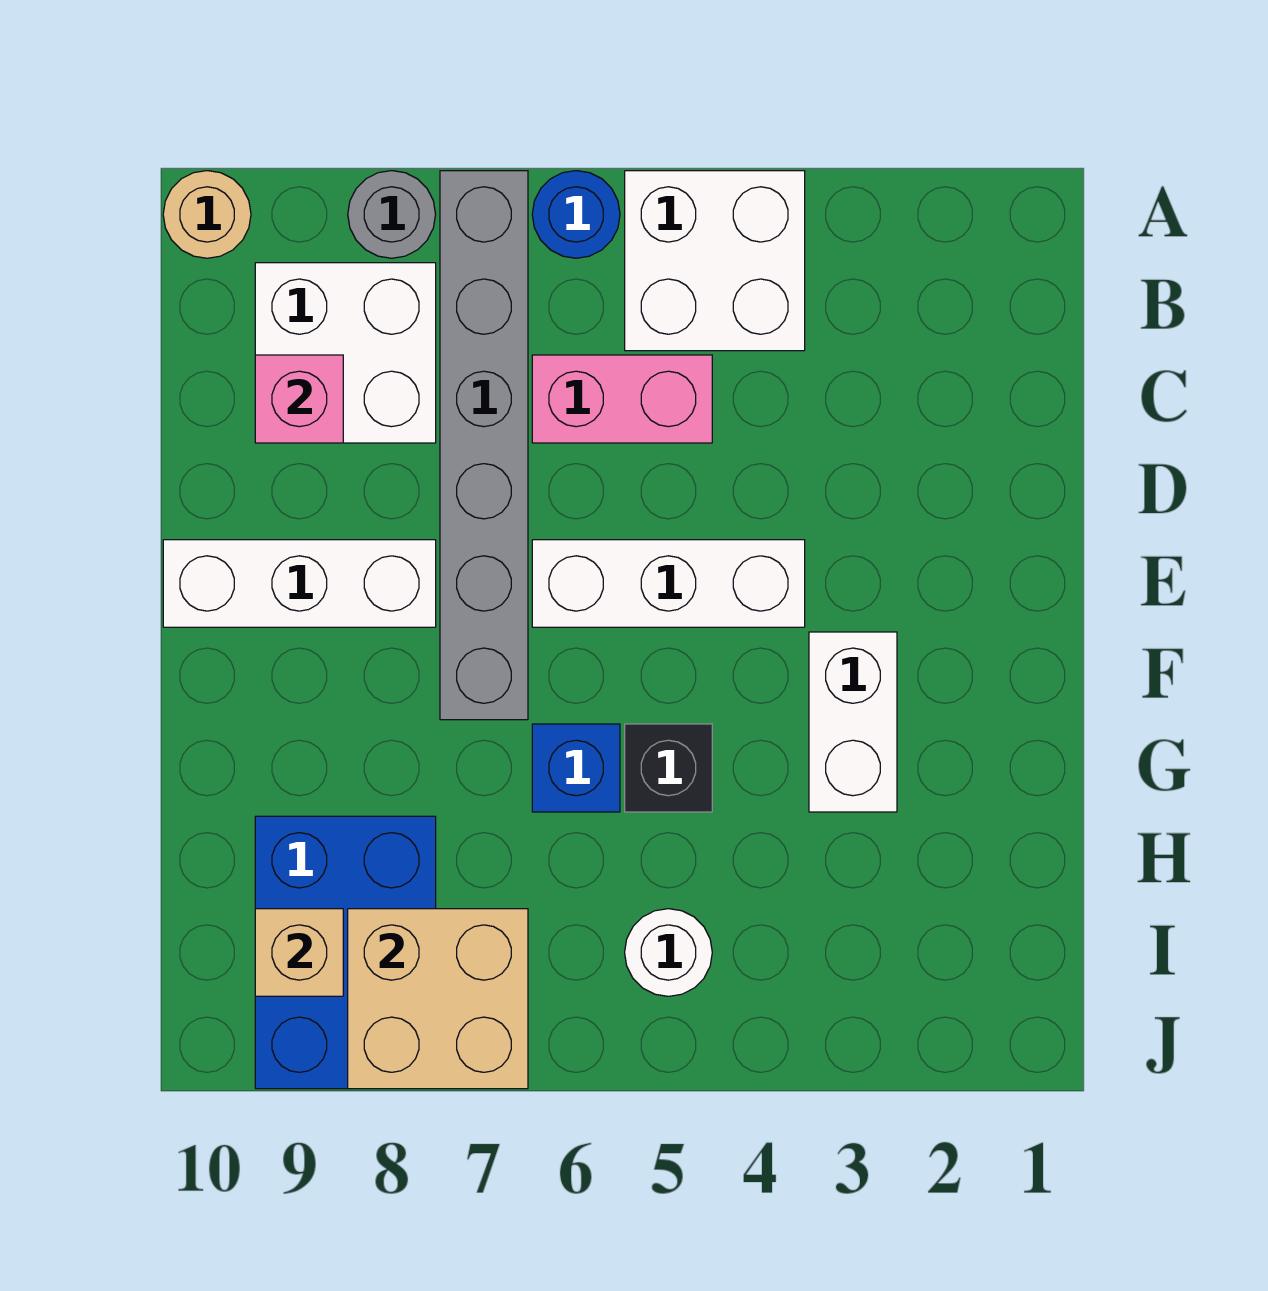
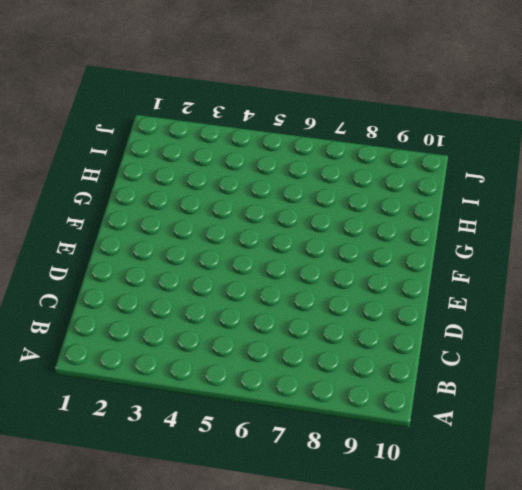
none -> white brick A4:B5 level 1
none -> blue round brick A6 level 1
none -> grey brick A7:F7 level 1

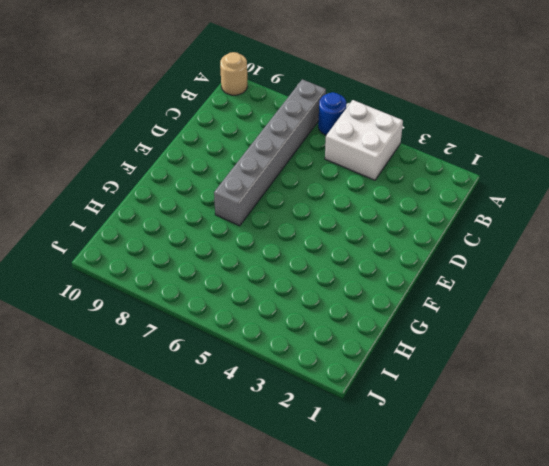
none -> grey round brick A8 level 1
none -> white brick B8:C9 level 1
none -> pink brick C5:C6 level 1

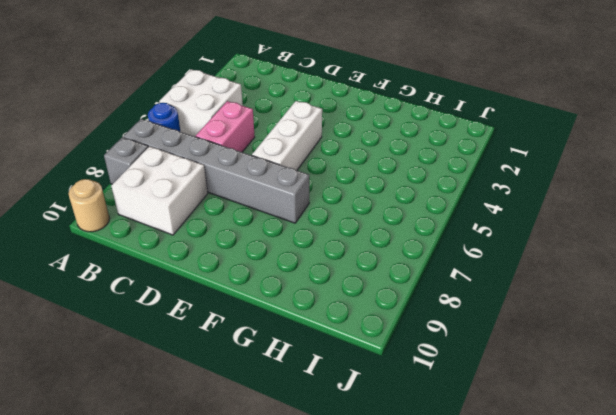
grey brick A8 level 1 -> grey round brick A8 level 1
none -> white brick E8:E10 level 1
none -> white brick F3:G3 level 1
none -> black brick G5 level 1

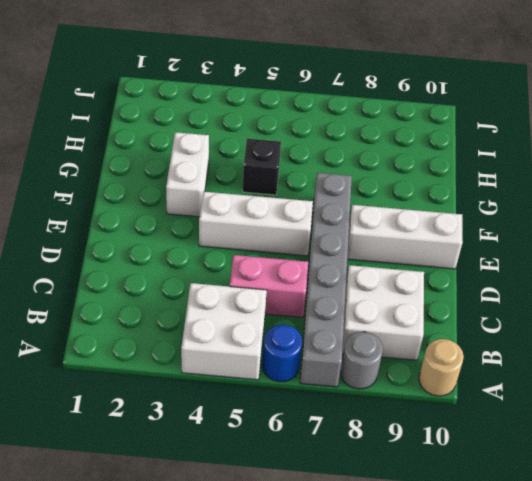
none -> blue brick G6 level 1
none -> blue brick H8:J9 level 1
none -> white round brick I5 level 1

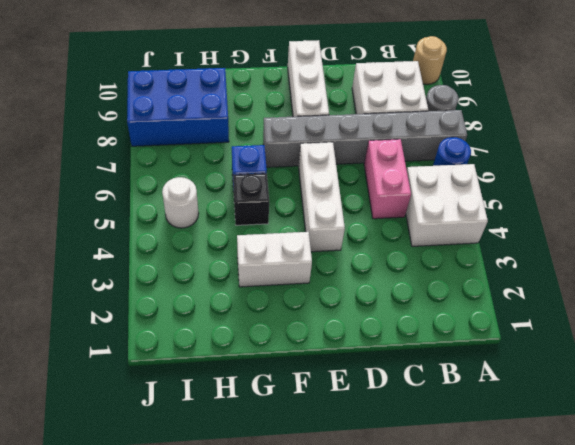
none -> pink brick C9 level 2
none -> tan brick I7:J8 level 2
none -> tan brick I9 level 2

